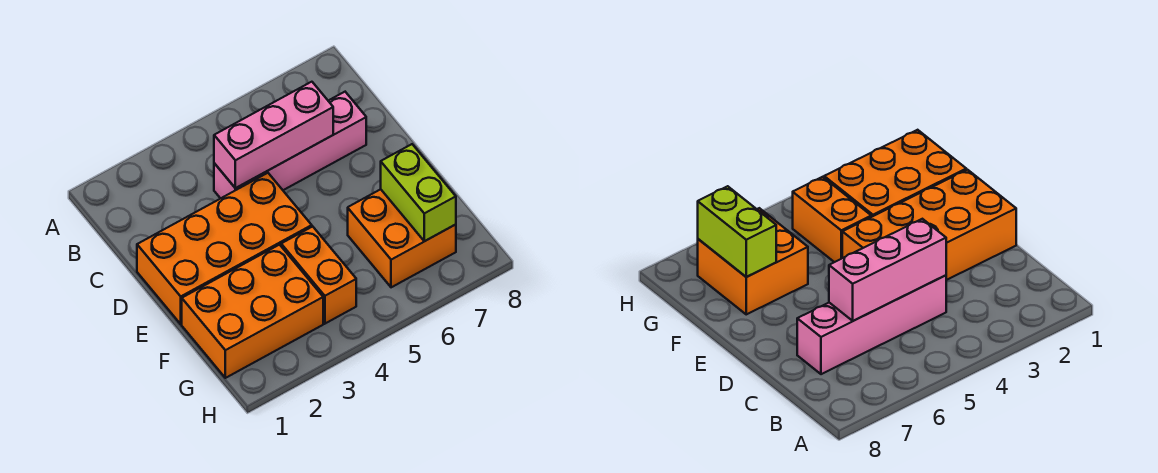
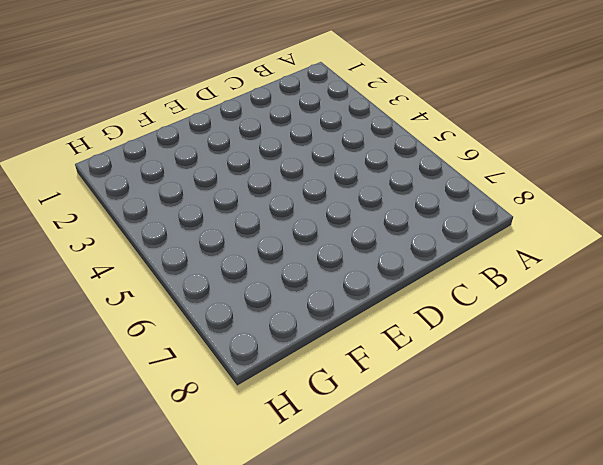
none -> pink brick C4:C7 level 1
none -> orange brick D1:E4 level 1

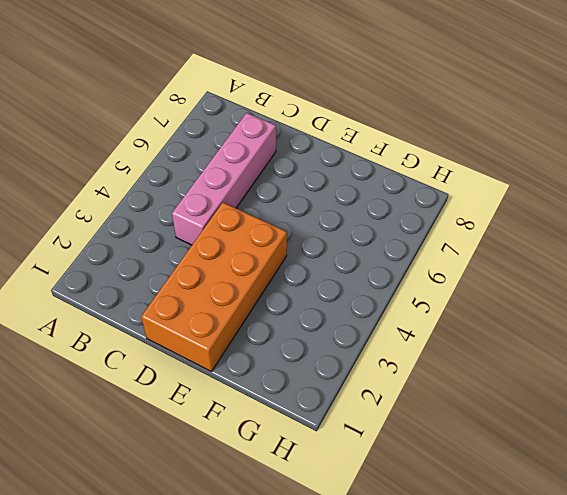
none -> orange brick F1:G3 level 1
none -> orange brick F4:G4 level 1

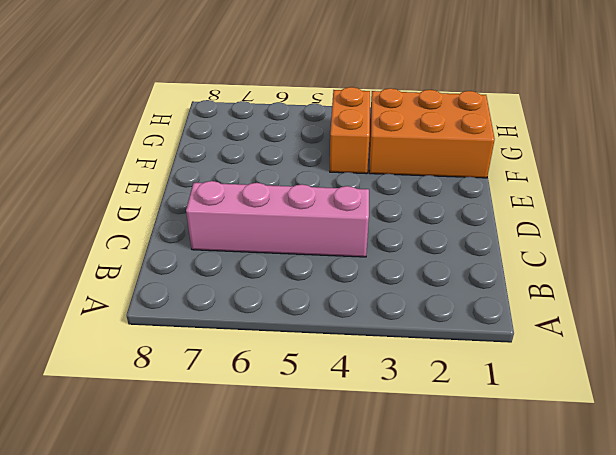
none -> orange brick D1:E4 level 1
none -> orange brick F6:G7 level 1

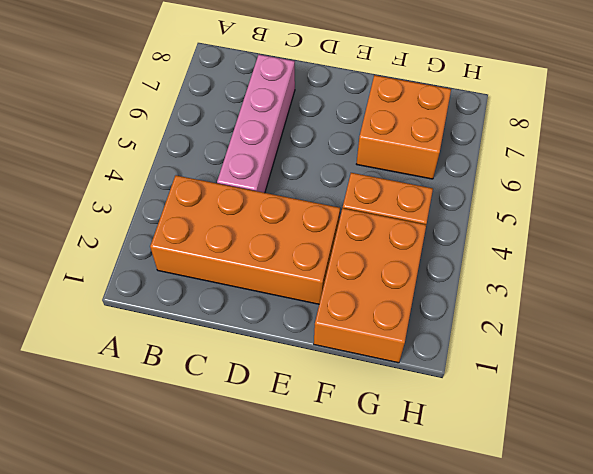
orange brick B2:E3 level 1 -> orange brick D1:E4 level 1
none -> pink brick C4:C6 level 2
none -> lime brick F7:G7 level 2

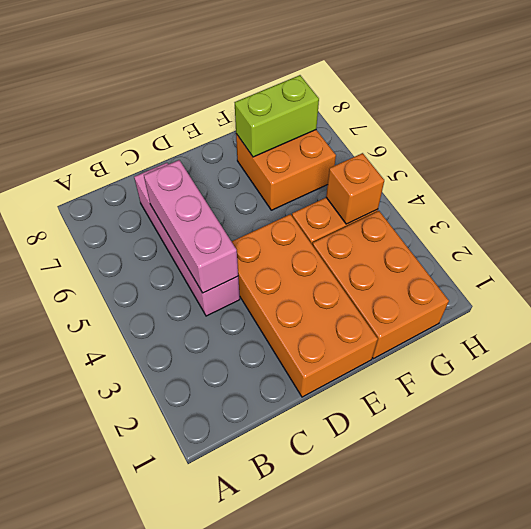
orange brick G4 level 2 -> none

